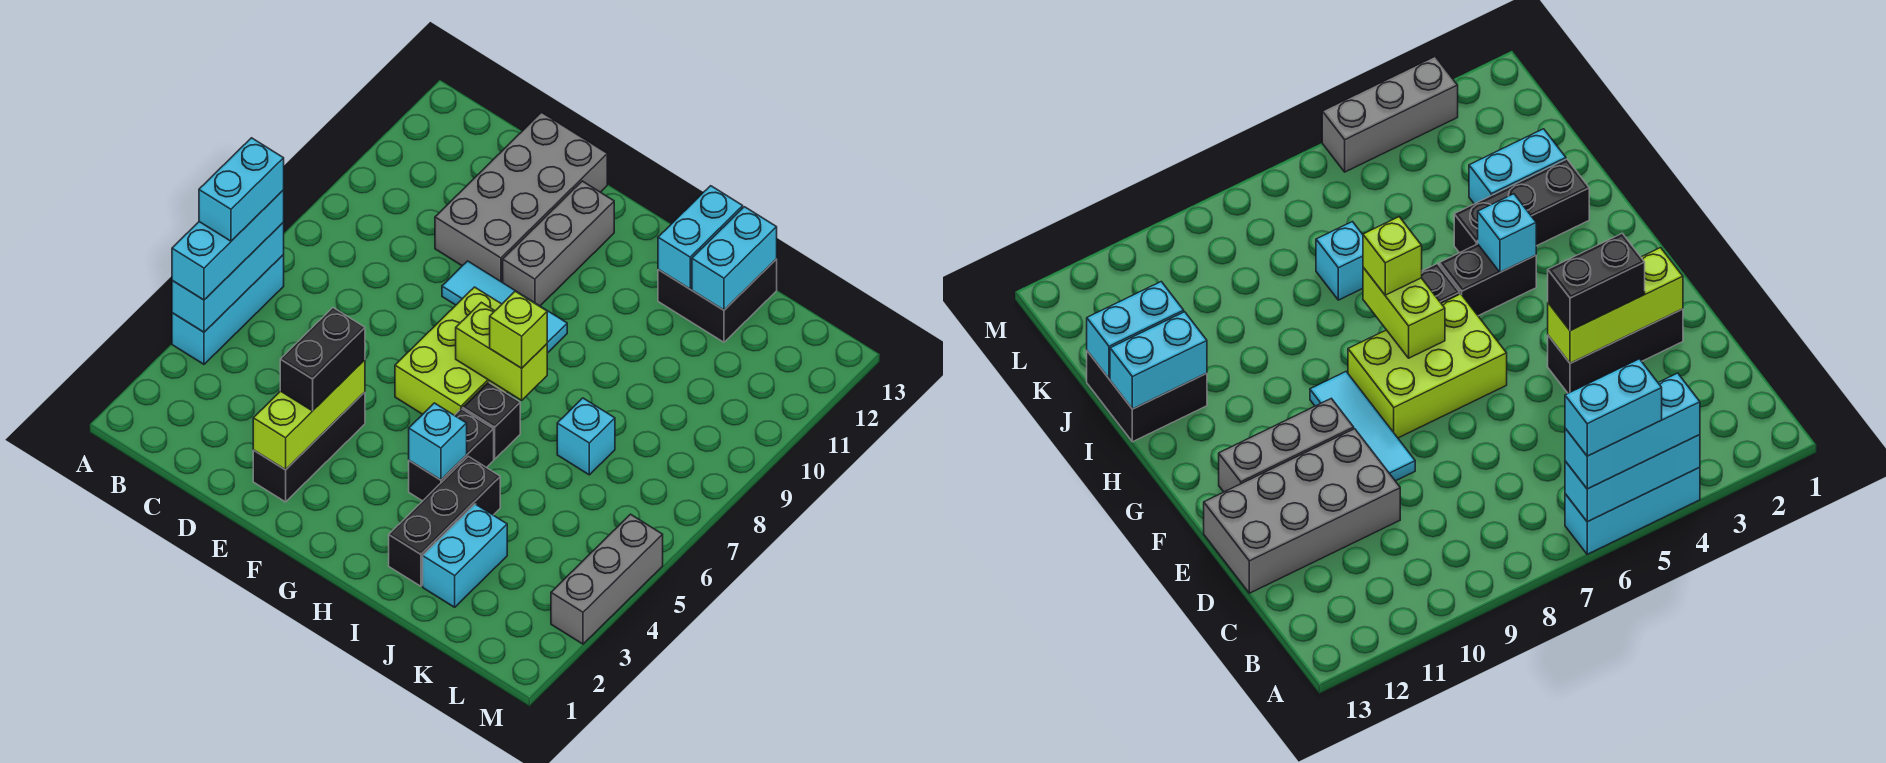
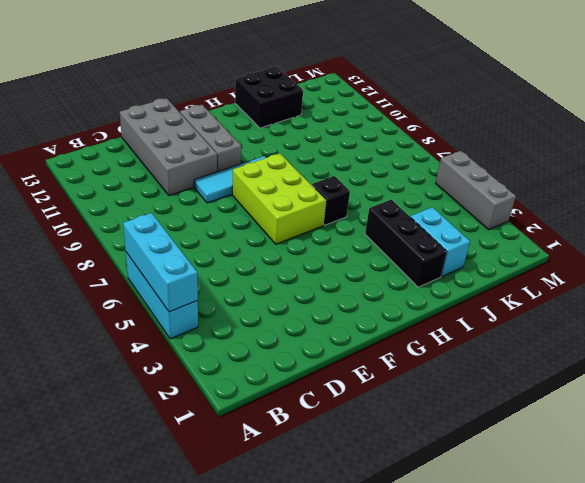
none -> black brick E2:E4 level 1
none -> black brick H4:H5 level 1
none -> cyan brick J7 level 1

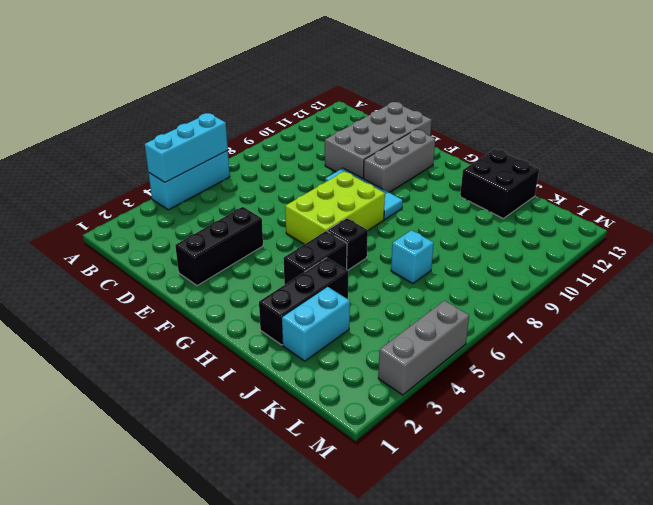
none -> lime brick E2:E4 level 2
none -> lime brick G7:H7 level 2
none -> cyan brick H4 level 2

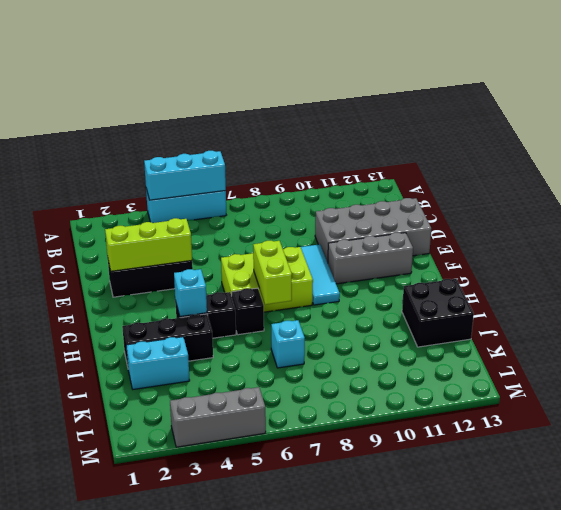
none -> cyan brick I12:I13 level 2
none -> cyan brick J12:J13 level 2
none -> cyan brick A4:A6 level 3

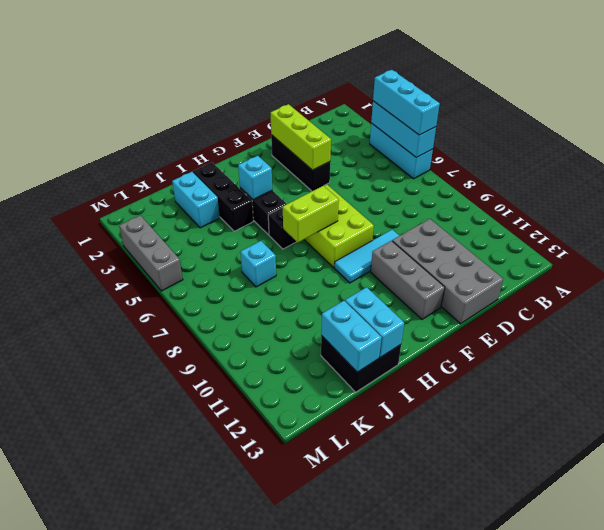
none -> black brick E3:E4 level 3
none -> lime brick H7 level 3
none -> cyan brick A5:A6 level 4

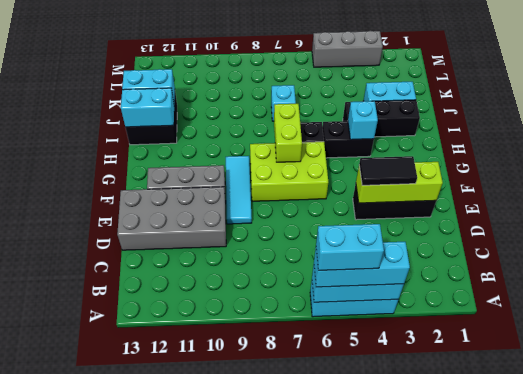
black tile E3:E4 level 3 -> black brick E3:E4 level 3
none -> lime brick H7 level 3

